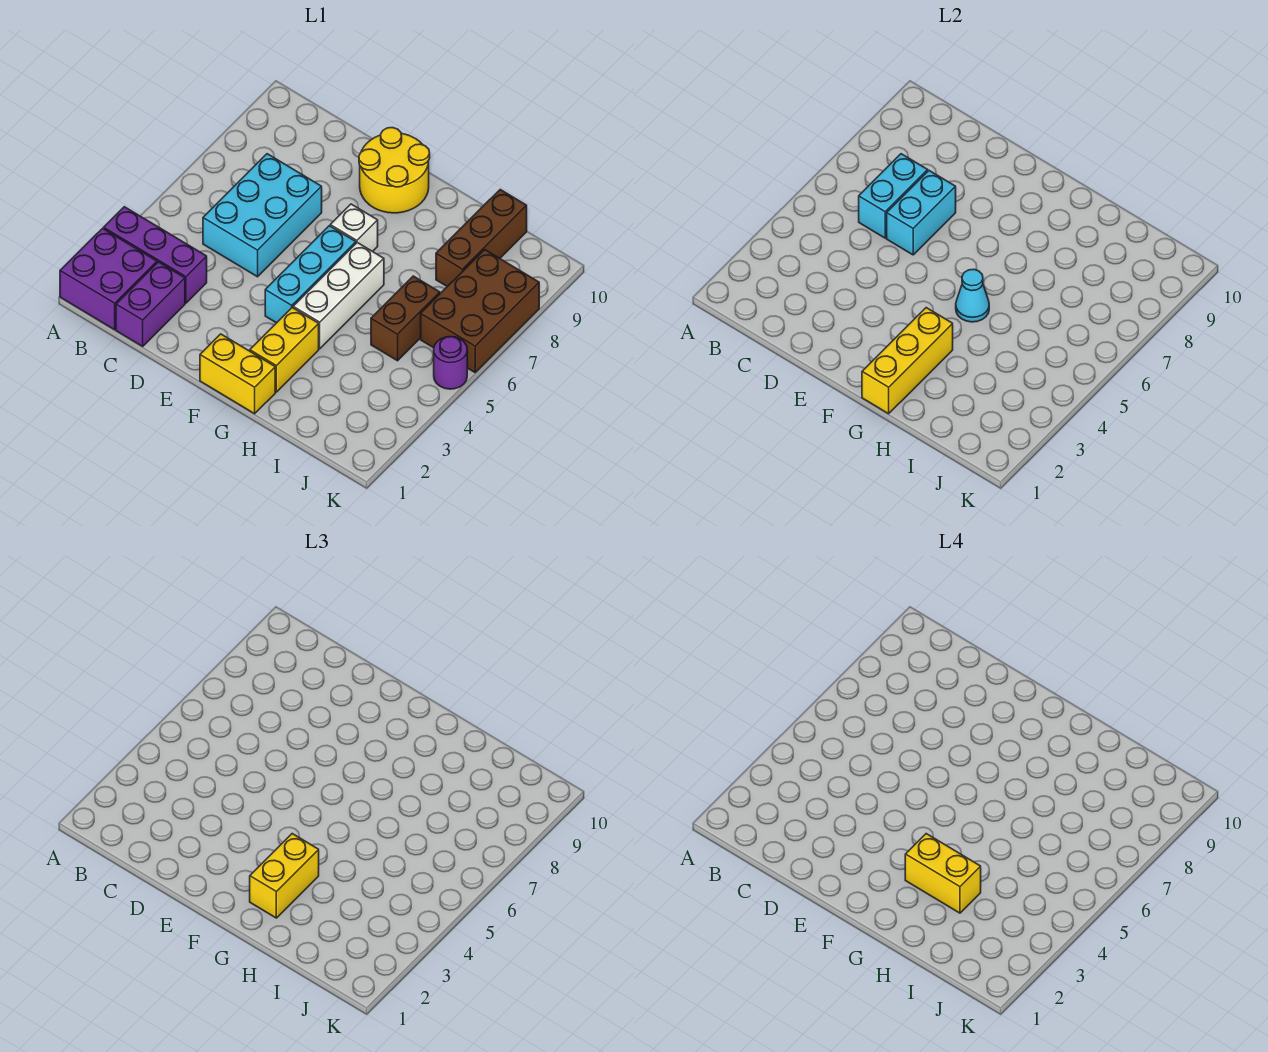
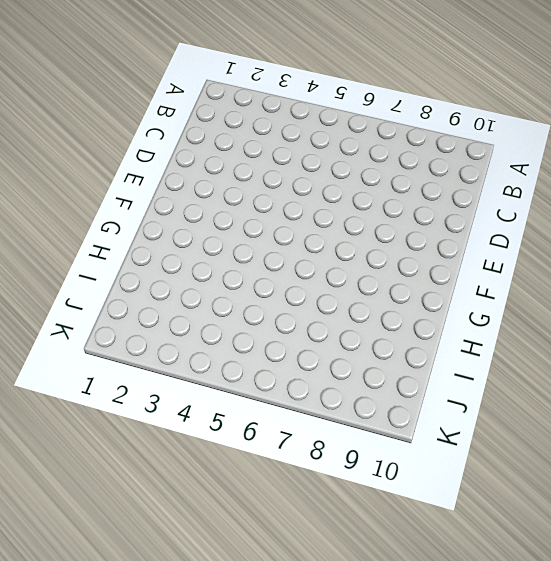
none -> purple brick A1:B2 level 1
none -> purple brick A3:C3 level 1
none -> purple brick C1:C2 level 1

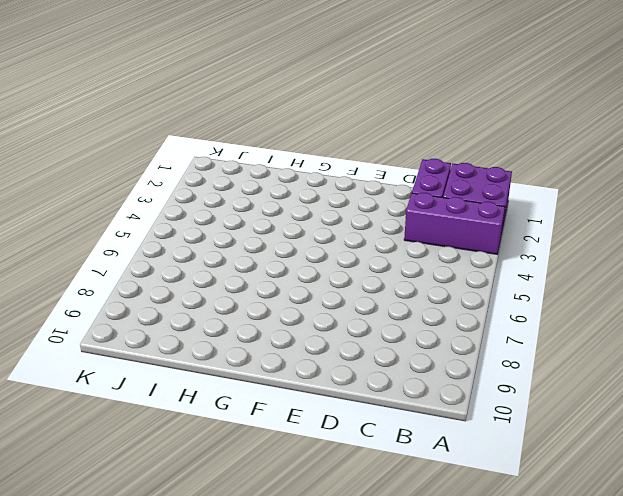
none -> cyan brick C5:D7 level 1
none -> yellow round brick E9:F10 level 1
none -> yellow brick F1:G1 level 1

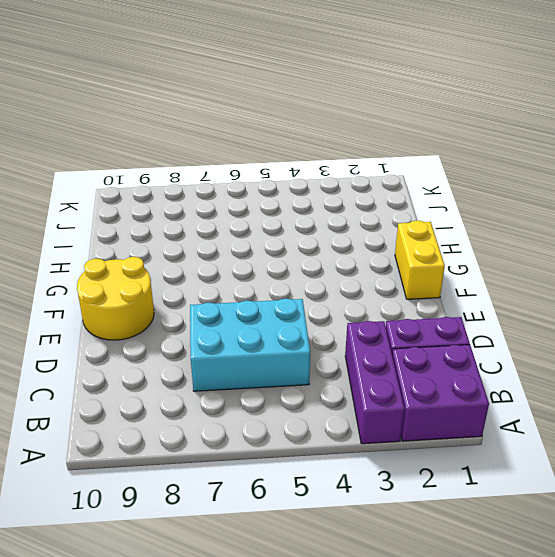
none -> cyan brick F4:F6 level 1
none -> white brick F7 level 1
none -> yellow brick G2:G3 level 1

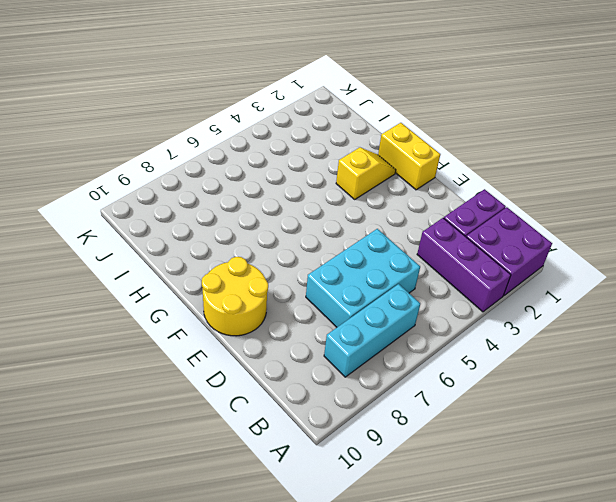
cyan brick B6:B8 level 1 -> cyan brick F4:F6 level 1
yellow slope G2:G3 level 1 top 3 -> yellow brick G2:G3 level 1
none -> white brick F7 level 1
none -> white brick G4:G6 level 1
none -> brown brick I5:I6 level 1

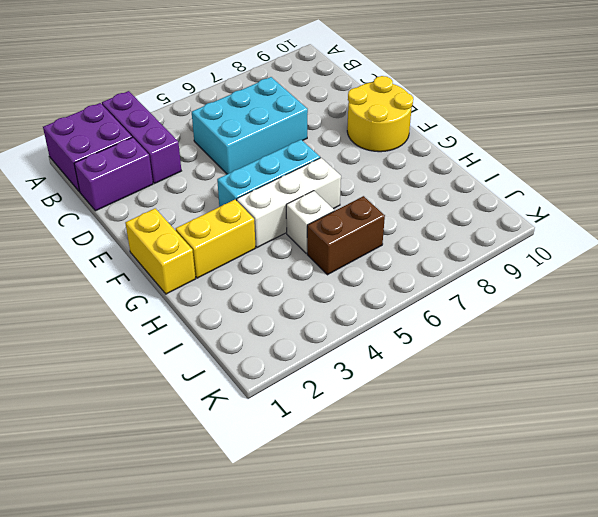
white brick H5 level 1 -> white brick F7 level 1
none -> brown brick I8:I10 level 1
none -> brown brick J6:K8 level 1
none -> purple round brick K5 level 1

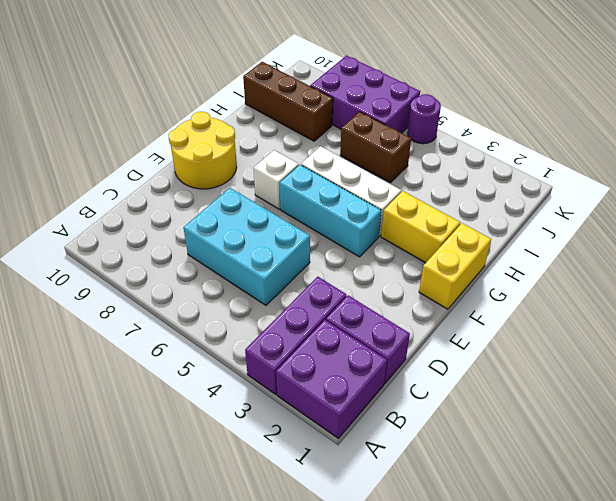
purple brick J6:K8 level 1 -> brown brick J6:K8 level 1
none -> cyan brick C6:C7 level 2
none -> cyan brick D6:D7 level 2
none -> yellow brick G1:G3 level 2

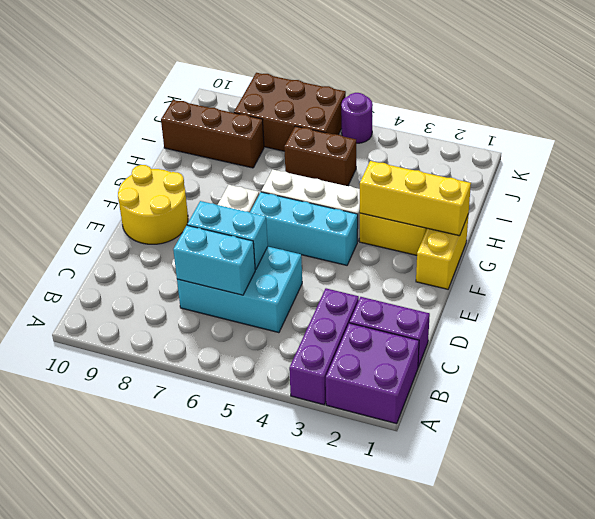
none -> cyan cone G5 level 2
none -> yellow brick G2:G3 level 3
none -> yellow brick G3:H3 level 4

